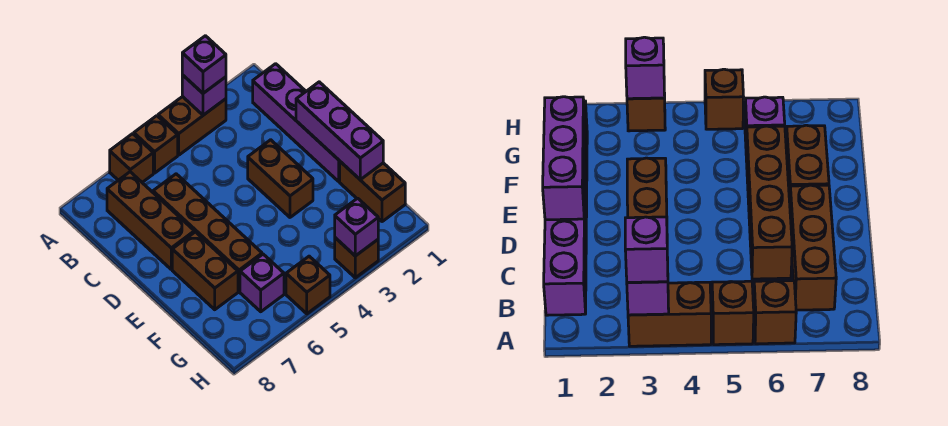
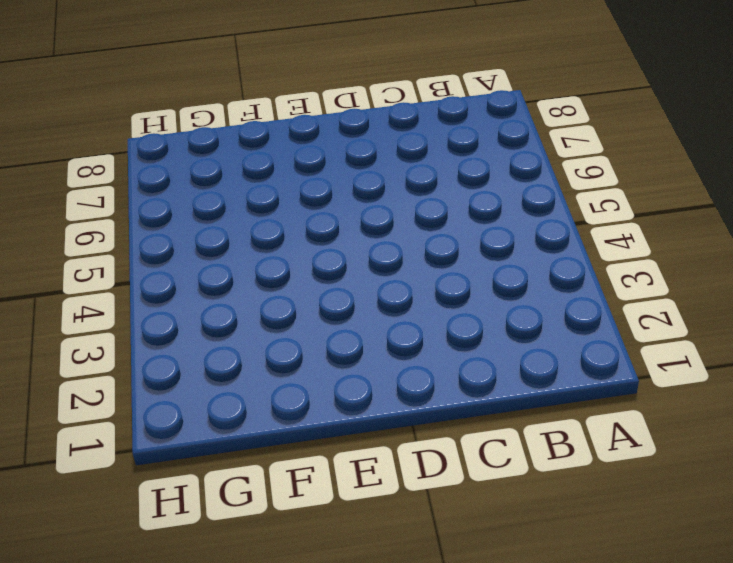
none -> brown brick A3:A4 level 1
none -> brown brick A5 level 1
none -> brown brick A6 level 1

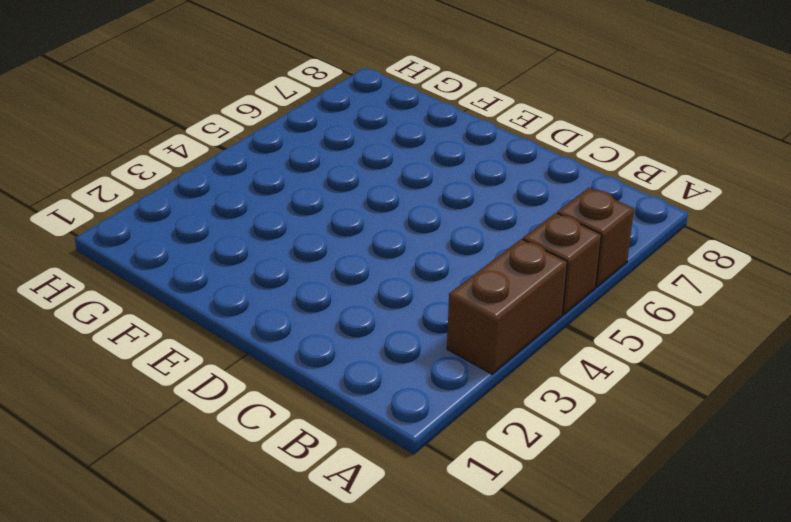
none -> purple brick B1:E1 level 1
none -> brown brick B7:D7 level 1
none -> brown brick C6:F6 level 1

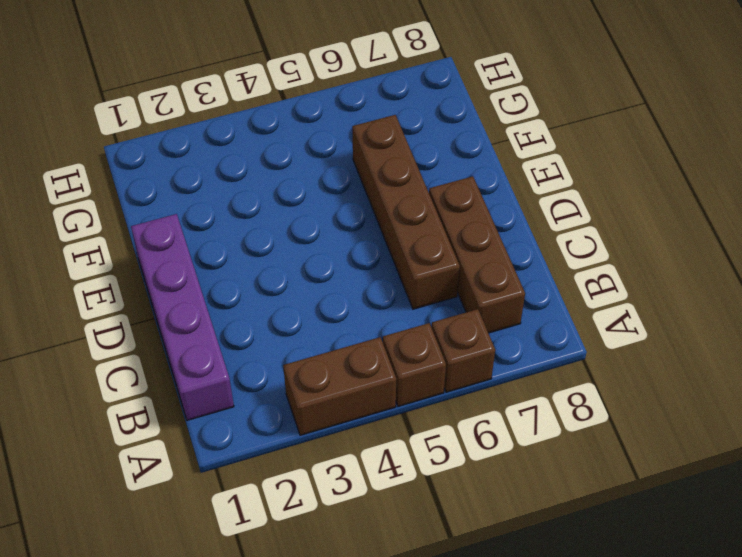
none -> brown brick D3:E3 level 1
none -> brown brick E7:F7 level 1
none -> brown brick F1:G1 level 1

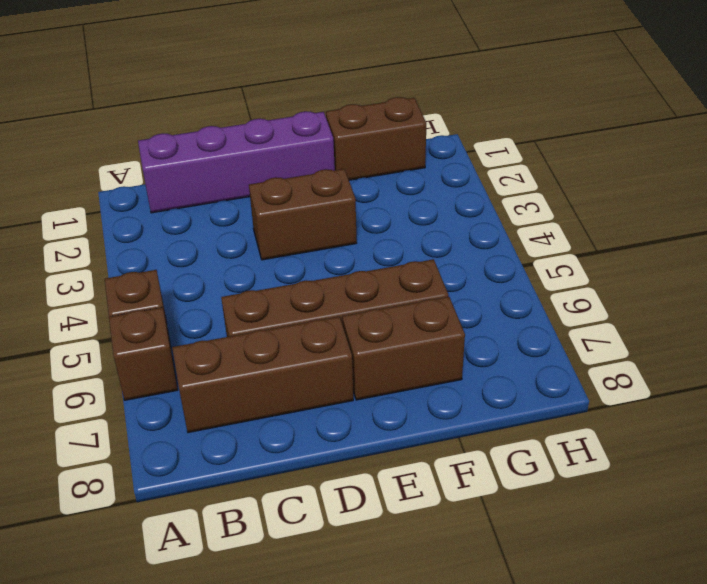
none -> brown brick A3:A4 level 1
none -> purple brick G6 level 1
none -> brown brick H3 level 1

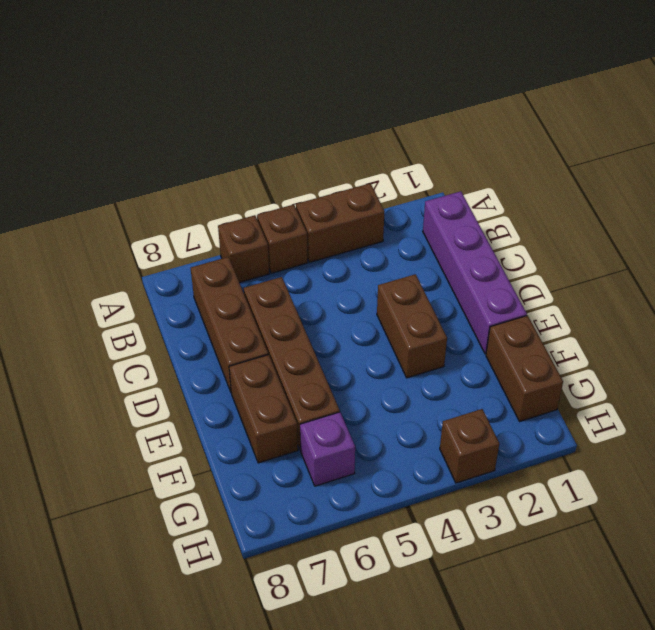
none -> brown brick H5 level 1
none -> purple brick A3 level 2
none -> purple brick D1:F1 level 2

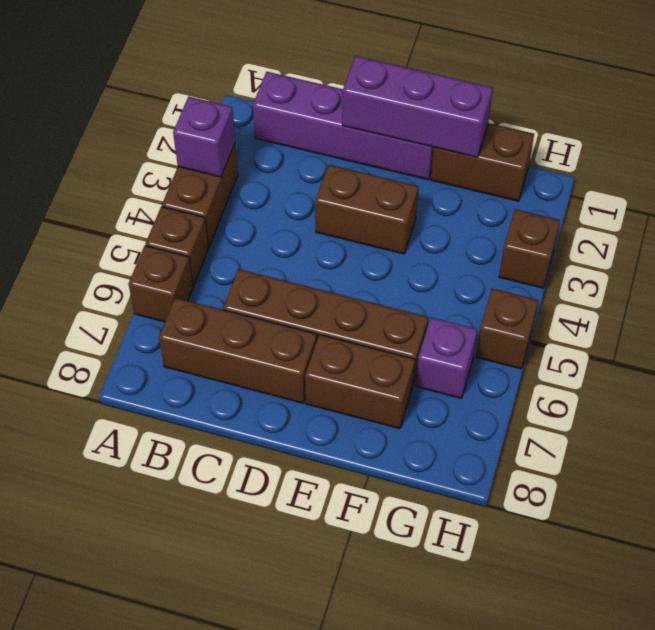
none -> purple brick H3 level 2
none -> purple brick A3 level 3

